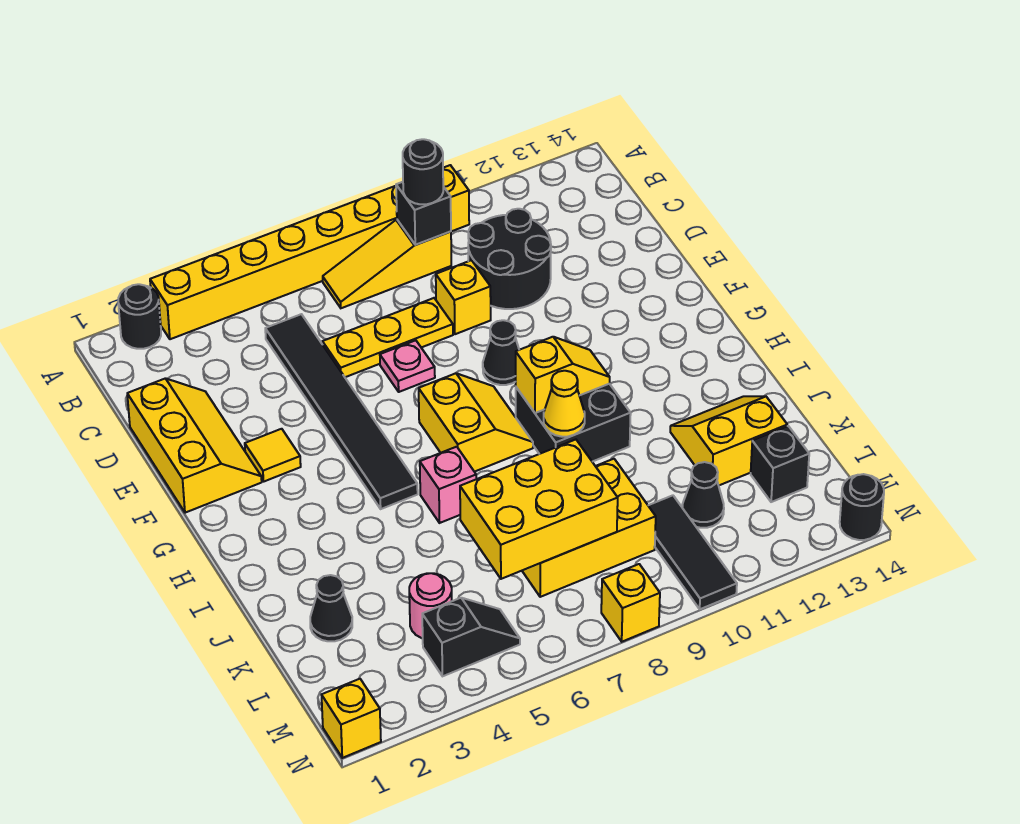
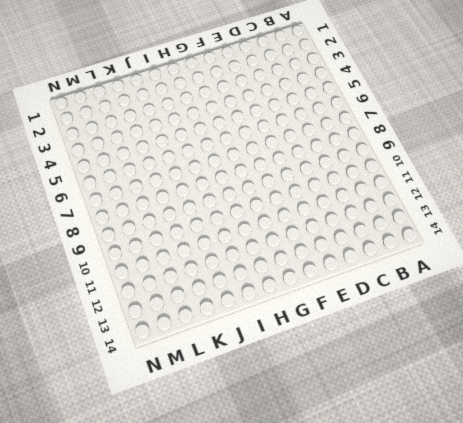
none -> black round brick A2 level 1
none -> yellow brick A3:A10 level 1
none -> yellow slope B7:B9 level 1 top 9
none -> black tile C5:H5 level 1

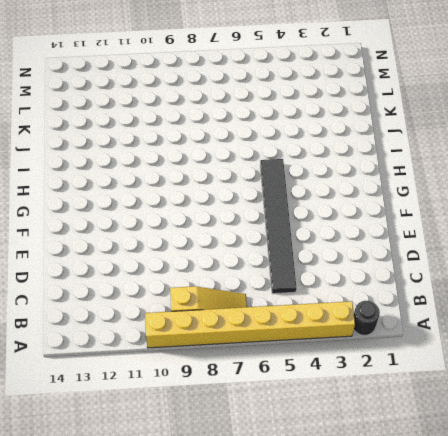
none -> black round brick C10:D11 level 1
none -> yellow slope D1:F2 level 1 top 1
none -> yellow plate D6:D8 level 1
none -> yellow brick D9 level 1

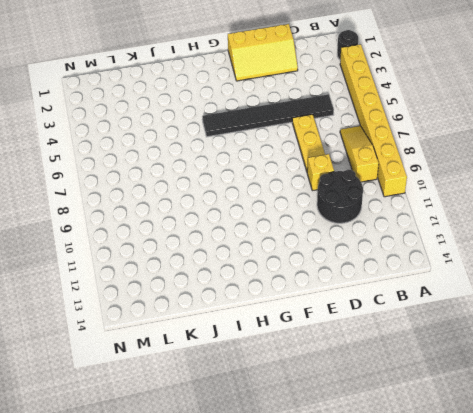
none -> pink plate E7 level 1
none -> yellow tile F3 level 1
none -> black cone F9 level 1
none -> yellow slope G7:H8 level 1 top 7

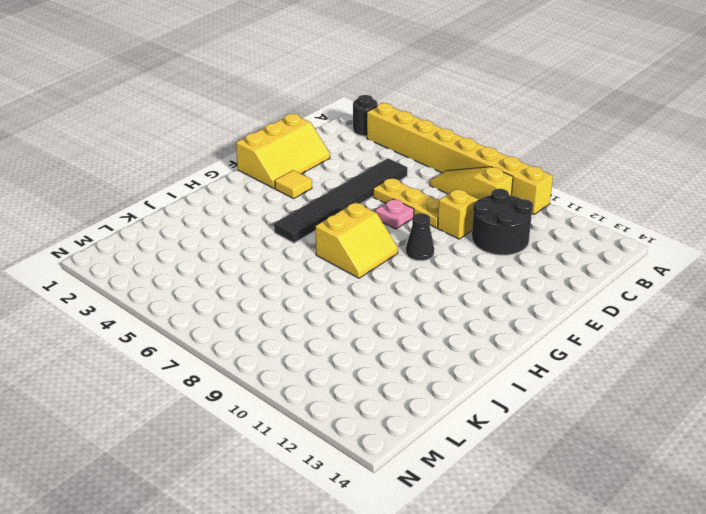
none -> black brick H9:I10 level 1
none -> pink brick I6 level 1
none -> yellow slope J12:K13 level 1 top K
none -> black cone K2 level 1

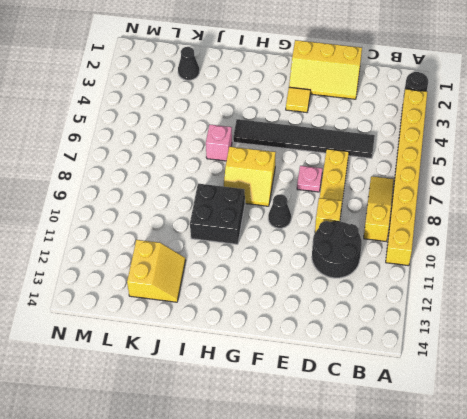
none -> yellow brick K7:L9 level 1
none -> pink round brick L4 level 1
none -> black tile L10:N10 level 1
none -> black cone L11 level 1

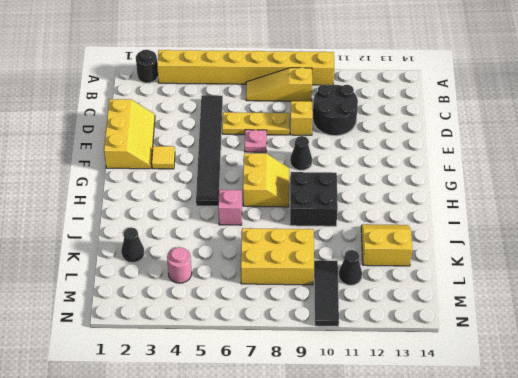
none -> black brick L13 level 1
none -> black slope M4:M5 level 1 top 4
none -> yellow brick N1 level 1
none -> yellow brick N8 level 1

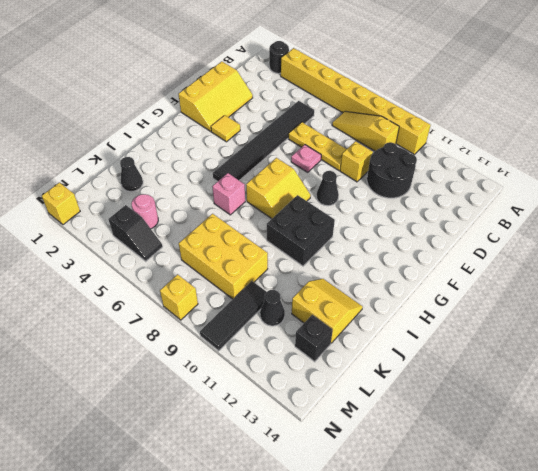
none -> black round brick N14 level 1
none -> black brick B9 level 2
none -> yellow slope H9:H10 level 2 top 9
none -> yellow cone I9 level 2

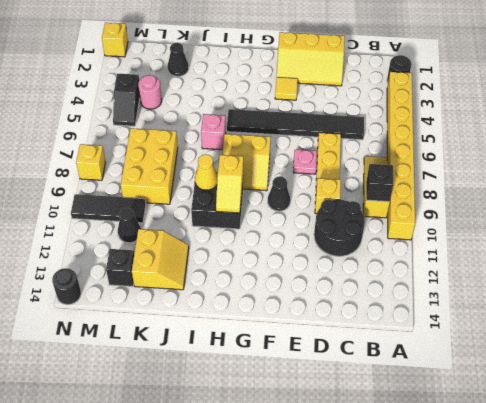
none -> yellow brick K6:L8 level 2
none -> black round brick B9 level 3

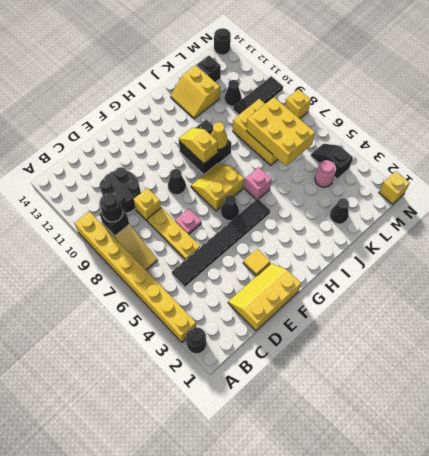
black cone G6 level 1 -> none

